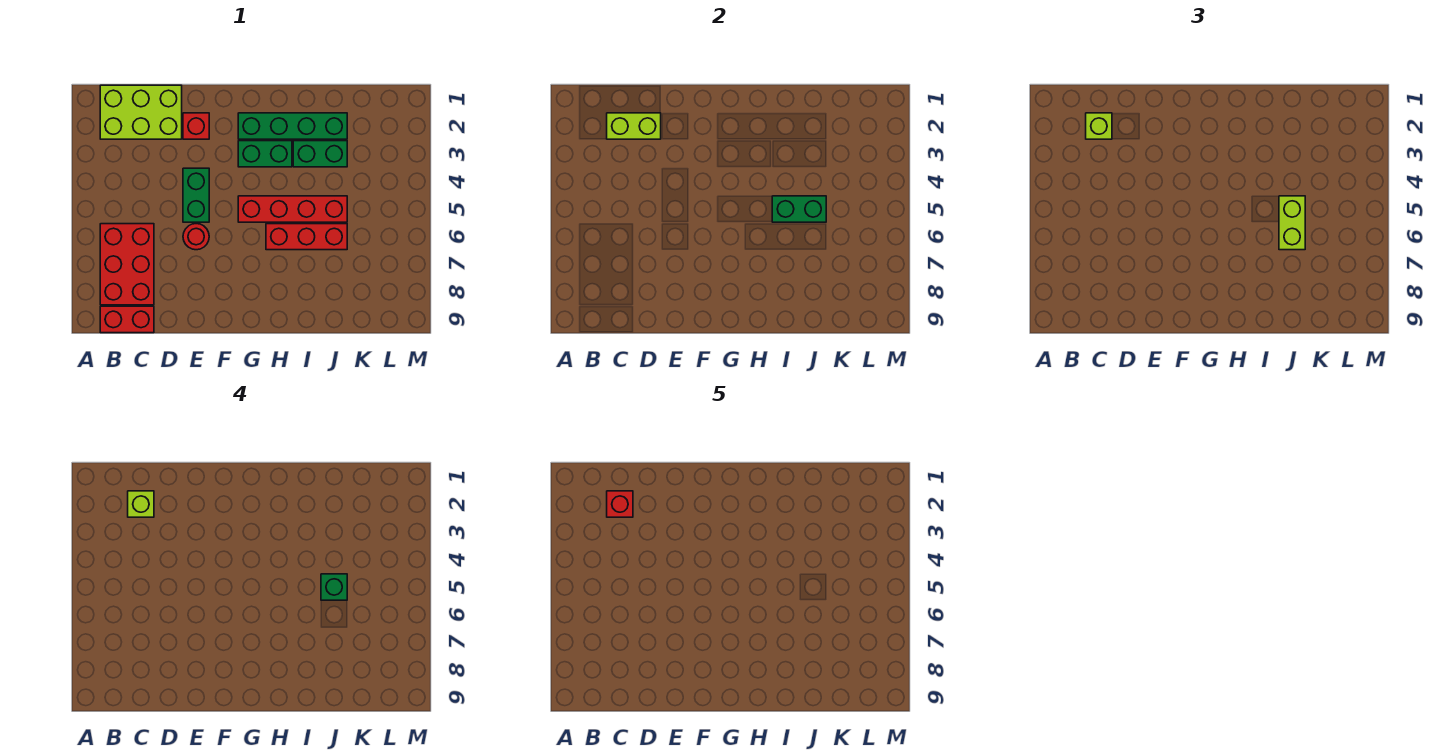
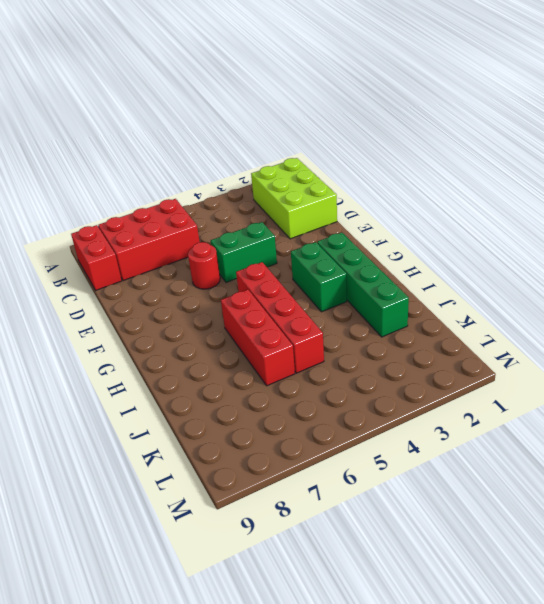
none -> red brick E2 level 1
none -> green brick I3:J3 level 1
none -> lime brick C2:D2 level 2

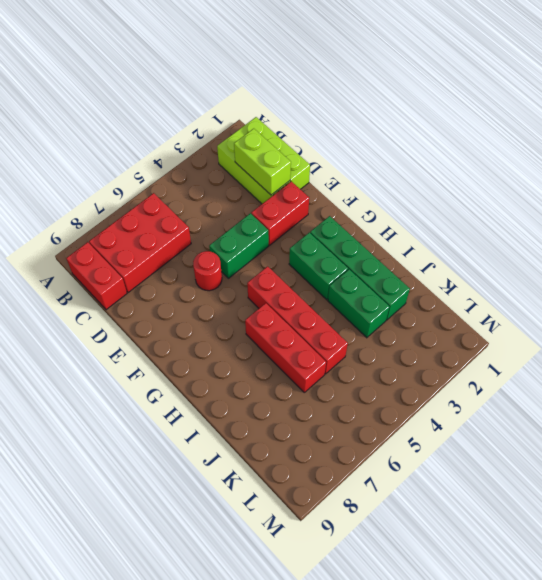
red brick E2:E3 level 1 -> red brick E2 level 1
none -> green brick I5:J5 level 2
none -> lime brick C2 level 3
none -> lime brick J5:J6 level 3

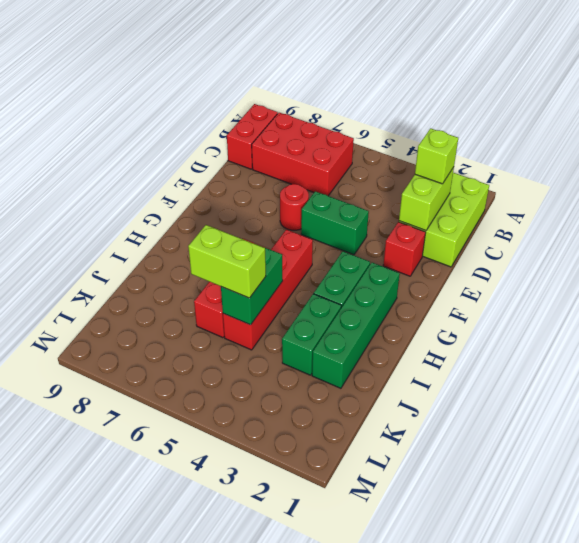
none -> lime brick C2 level 4
none -> green brick J5 level 4
none -> red brick C2 level 5

